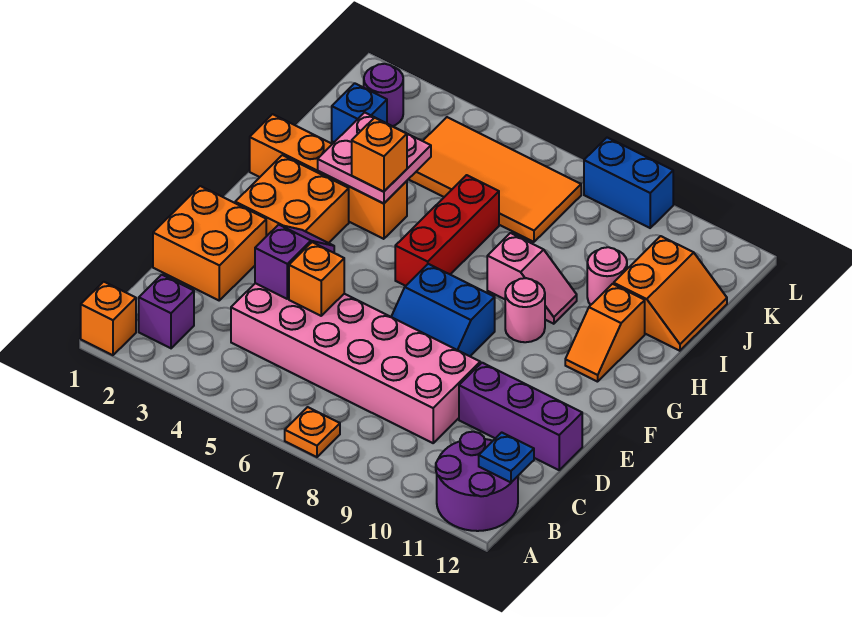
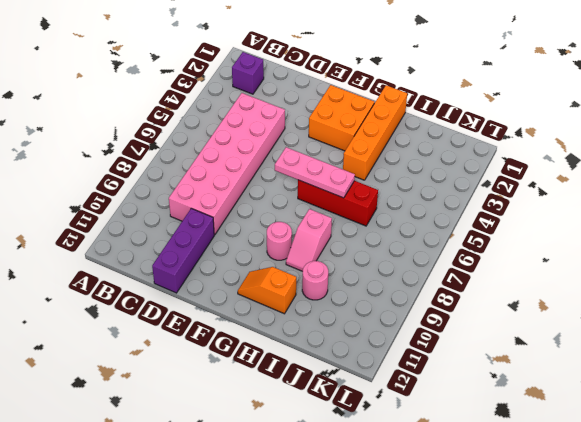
pink plate F6:H6 level 2 -> none
none -> orange brick A1 level 1
none -> orange plate A7 level 1
none -> purple round brick A11:B12 level 1

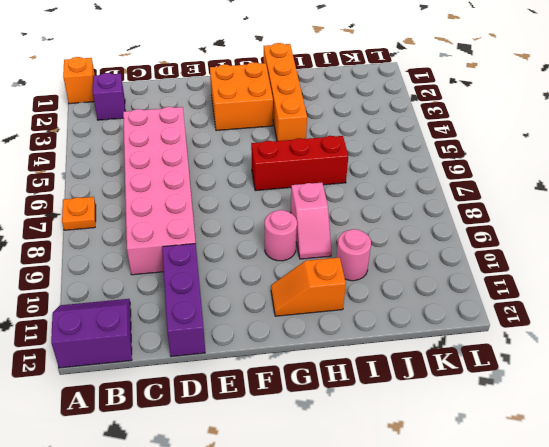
purple slope A11:B12 level 1 top 12 -> purple round brick A11:B12 level 1
none -> orange brick D1:E2 level 1
none -> blue slope E7:F8 level 1 top F
none -> orange slope I11:J12 level 1 top 11

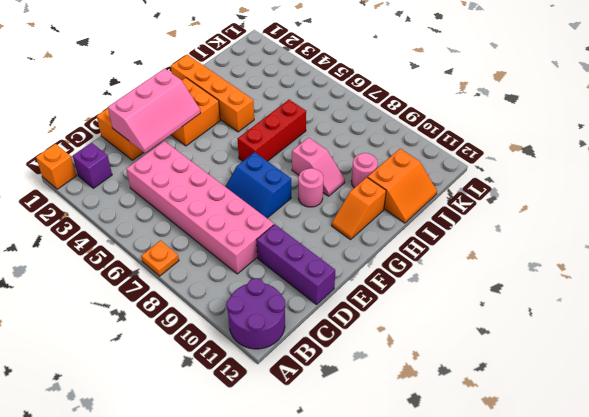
pink slope D2:F3 level 2 top 2 -> none
none -> blue brick J2 level 1
none -> orange tile J4:K7 level 1
none -> purple round brick K2 level 1

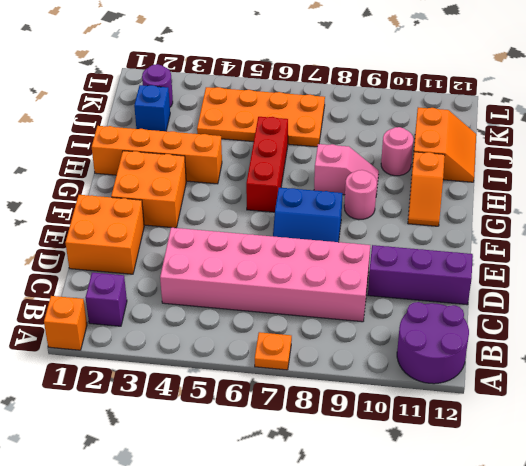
orange plate J4:K7 level 1 -> orange tile J4:K7 level 1
none -> blue brick L8:L9 level 1
none -> blue plate B12 level 2
none -> purple slope D4:E4 level 2 top D

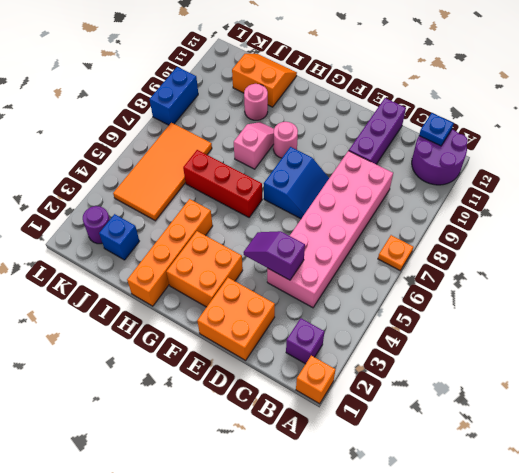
none -> orange slope G11:H11 level 1 top H
none -> orange brick D5 level 2
none -> pink plate H3:I4 level 2

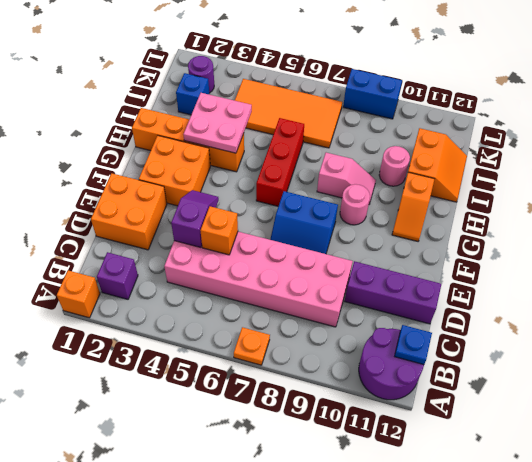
none -> orange brick H4 level 3

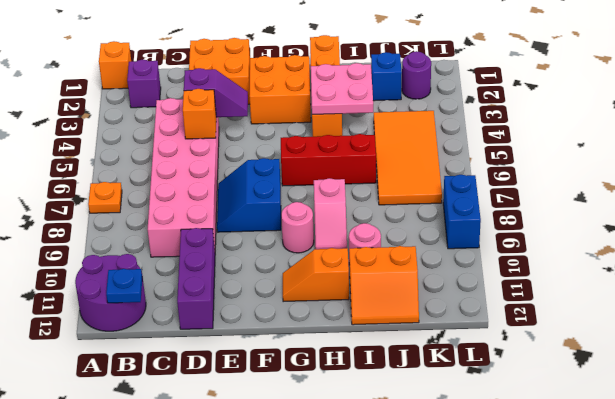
none -> orange brick H4 level 3

